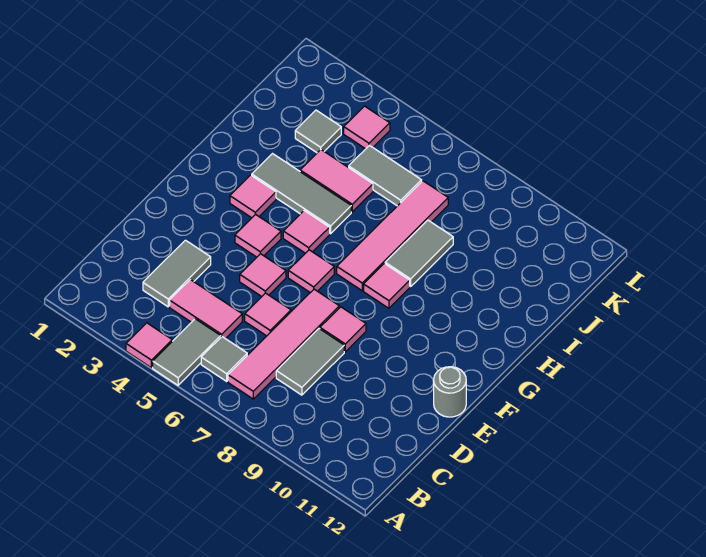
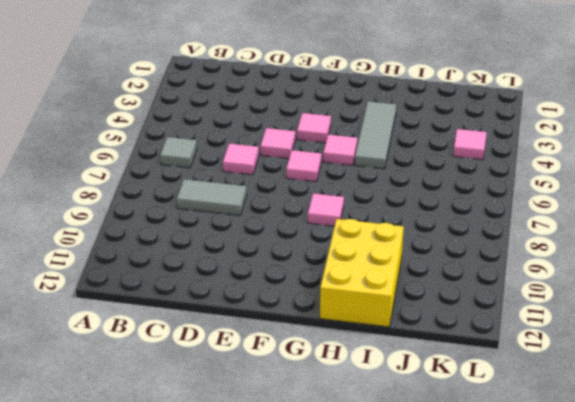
yellow brick H10:I12 level 1 -> none
none -> pink tile A4 level 1
none -> grey tile A5:B5 level 1
none -> pink tile B7:E7 level 1

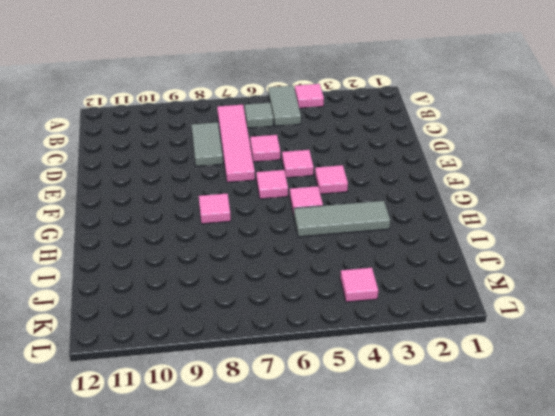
none -> grey tile C3:D3 level 1
none -> pink tile C4:C5 level 1
none -> pink tile E8 level 1

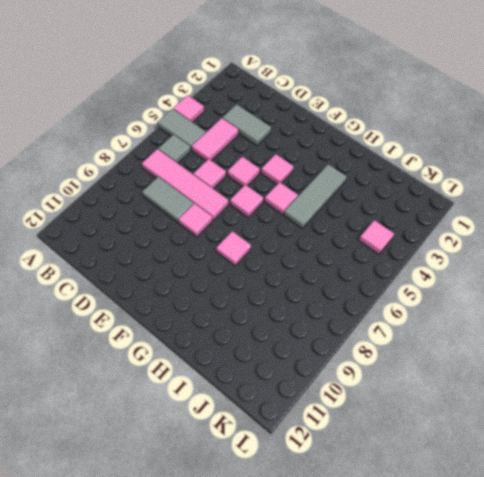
none -> grey round brick E12 level 1
none -> pink tile G3 level 1
none -> pink tile G7:J7 level 1

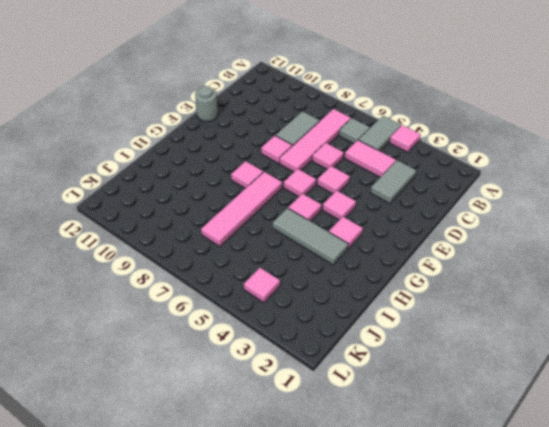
none -> grey tile H8:I8 level 1
none -> pink tile I4:I5 level 1
none -> grey tile J3 level 1

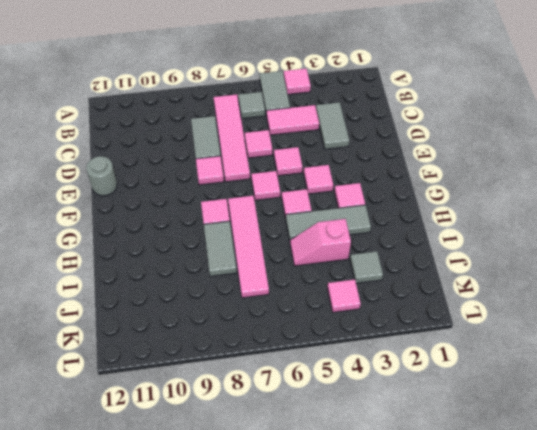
pink slope I4:I5 level 1 top 4 -> pink tile I4:I5 level 1
none -> grey tile J5:J6 level 1

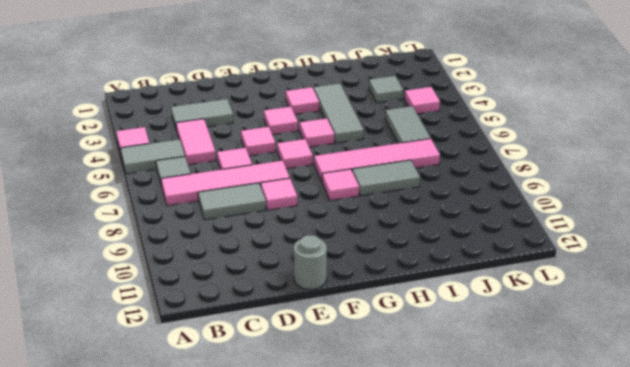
none -> pink tile I4:I5 level 1

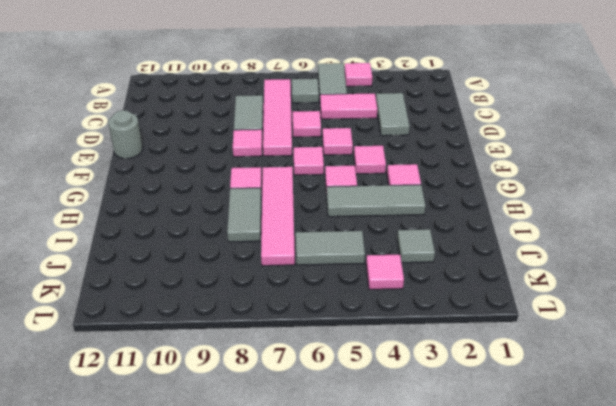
none -> pink tile I4:I5 level 1

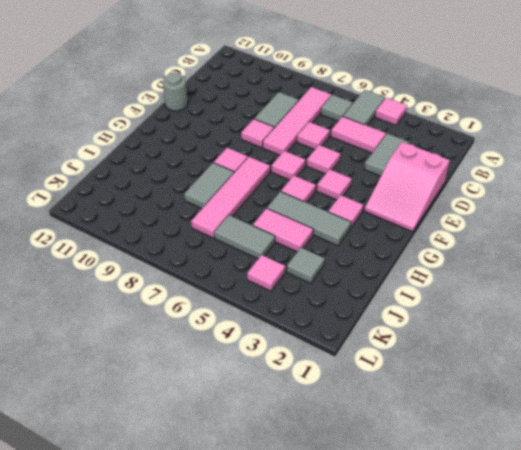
pink slope D1:F2 level 1 top D -> none

